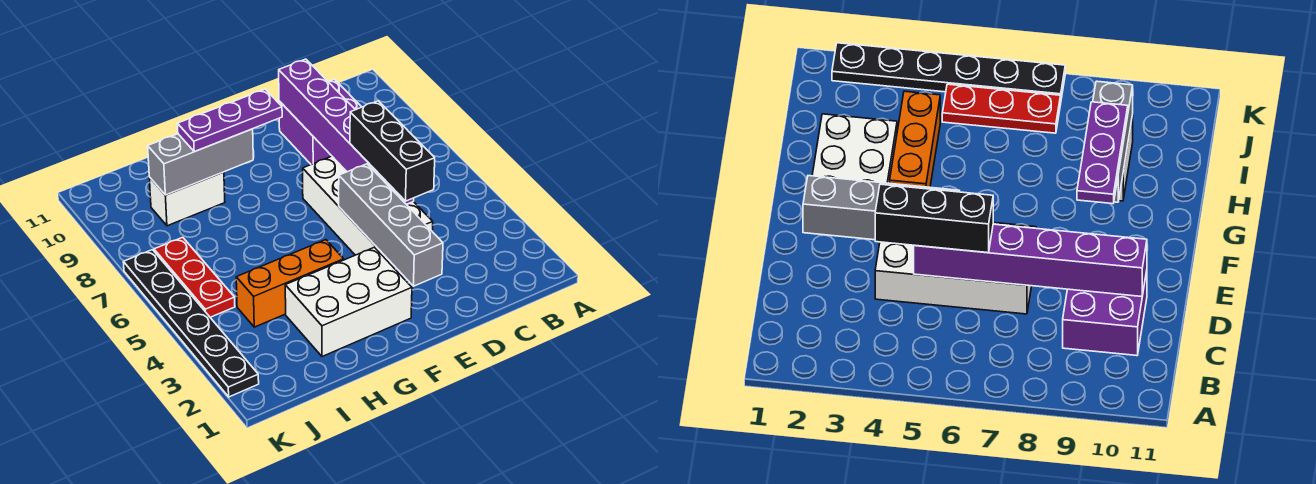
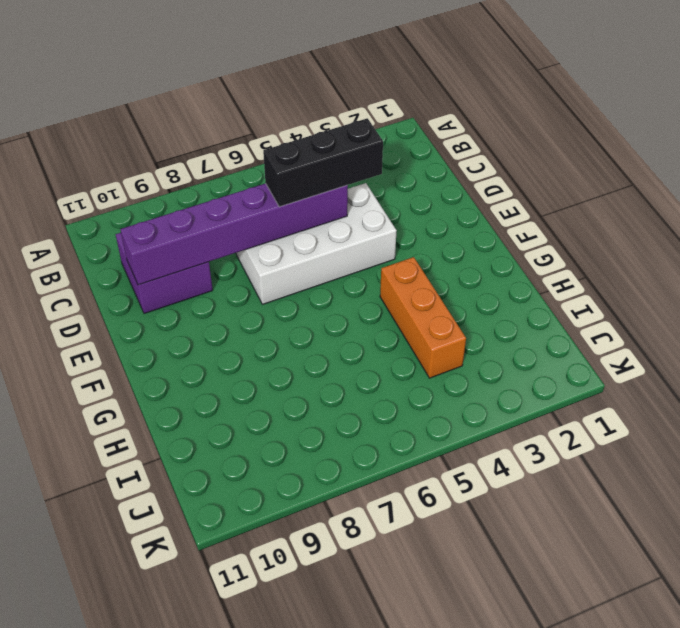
none -> white brick F2:H3 level 1
none -> white brick H9:I9 level 1
none -> red plate J5:J7 level 1

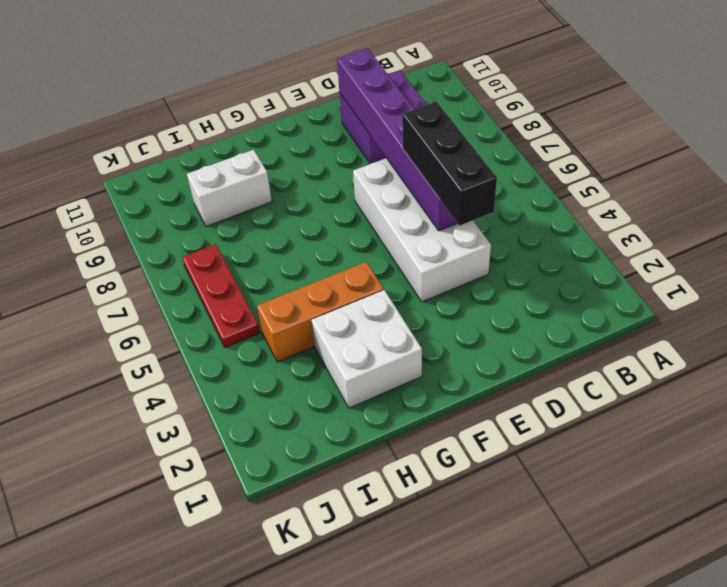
white brick G2:H3 level 1 -> white brick F2:H3 level 1
none -> black plate K2:K7 level 1
none -> grey brick E2:E5 level 2
none -> grey brick G9:I9 level 2

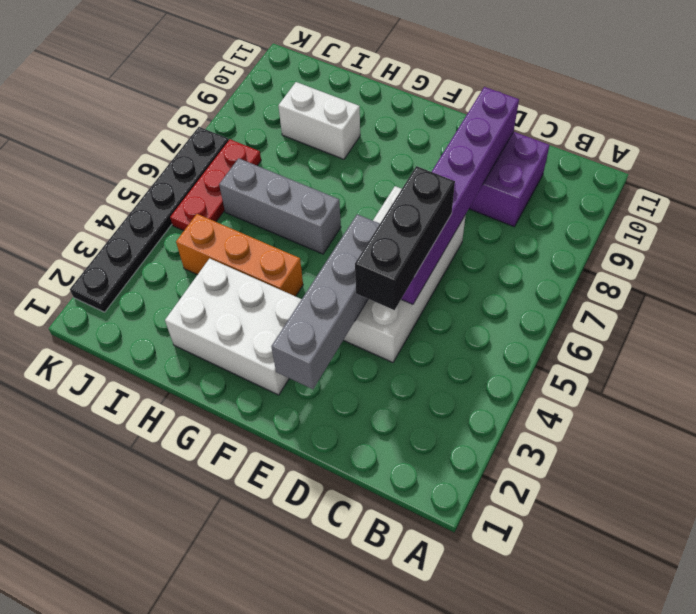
grey brick G6:I6 level 1 -> grey brick G9:I9 level 2
none -> purple plate F9:H9 level 3

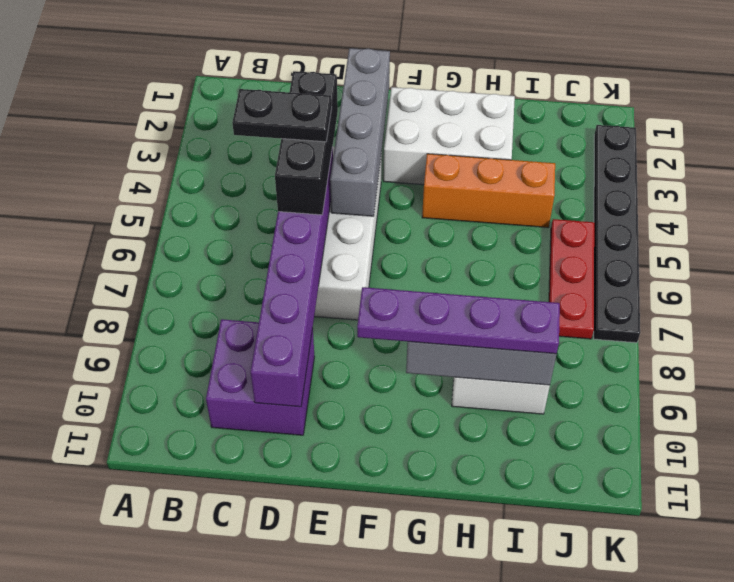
black plate C5:D5 level 4 -> none
purple plate F9:I9 level 3 -> purple plate F9:H9 level 3

